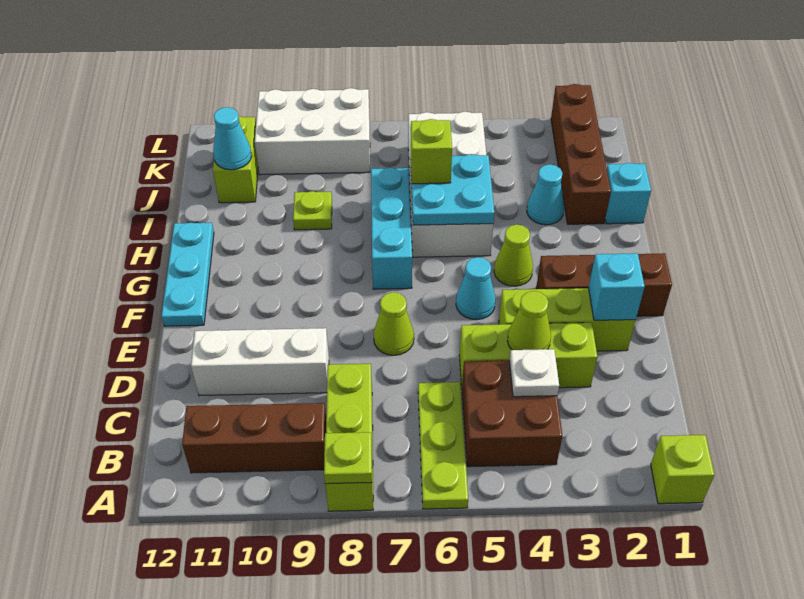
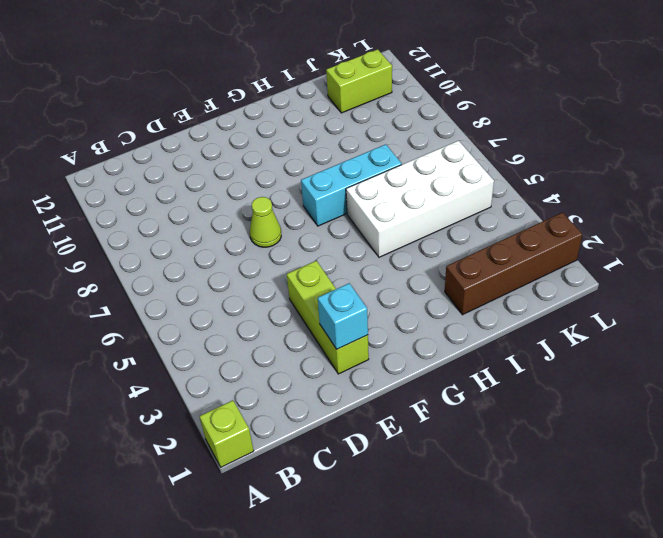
none -> lime plate A6:C6 level 1
none -> lime brick A8:C8 level 1
none -> brown brick B4:C5 level 1

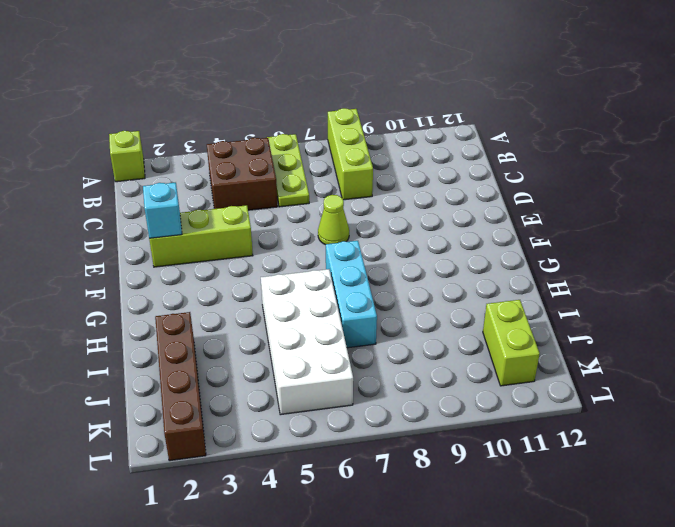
none -> brown brick B9:B11 level 1
none -> lime brick D3:D5 level 1
none -> white brick D9:D11 level 1

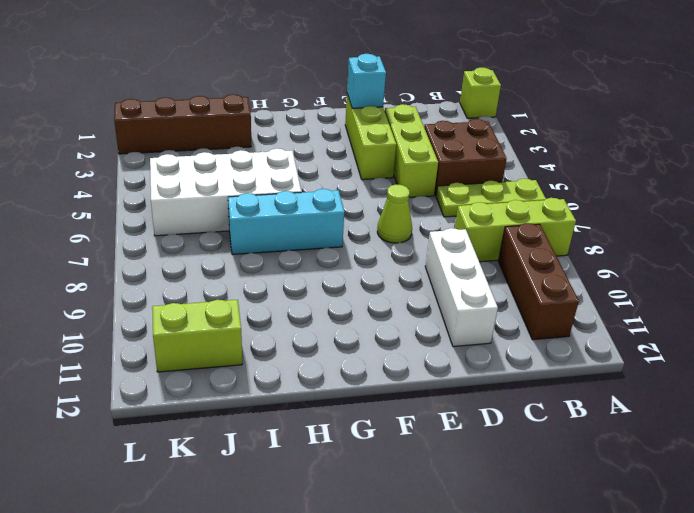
none -> brown brick F1:F3 level 1
none -> cyan cone F5 level 1
none -> cyan plate F12:H12 level 1

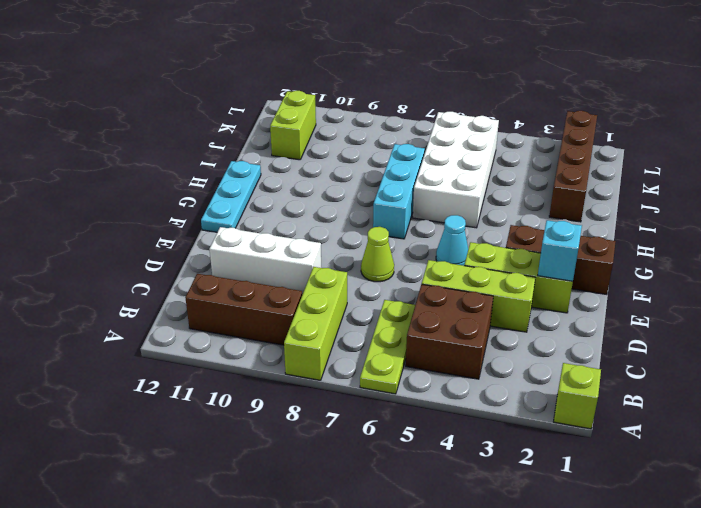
none -> lime cone G4 level 1
none -> cyan brick I1 level 1
none -> cyan cone I3 level 1

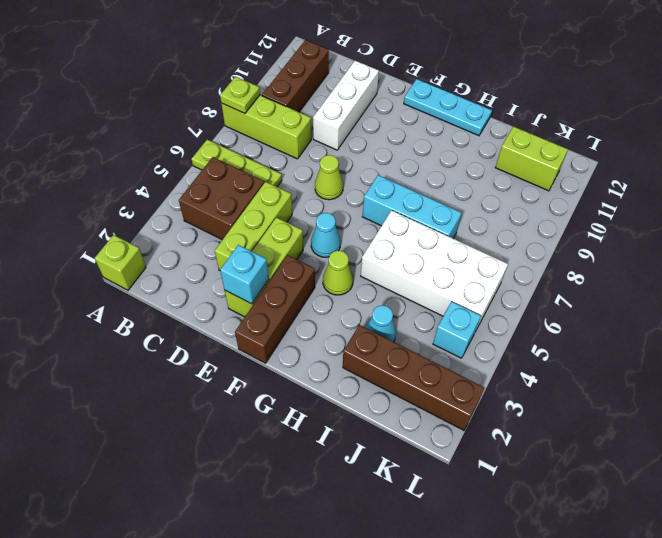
cyan brick K4 level 1 -> cyan brick I1 level 1
none -> lime plate I9 level 1
none -> white brick K8:L10 level 1
none -> white plate C4 level 2

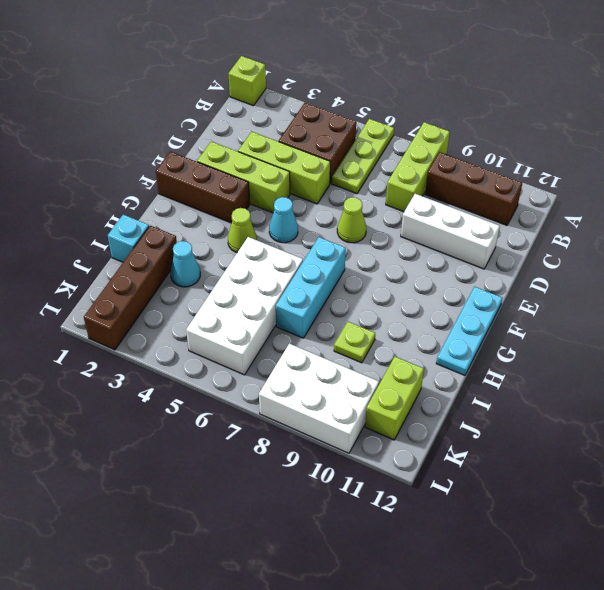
none -> lime plate A8 level 2
none -> white plate C4 level 2
none -> lime cone D4 level 2

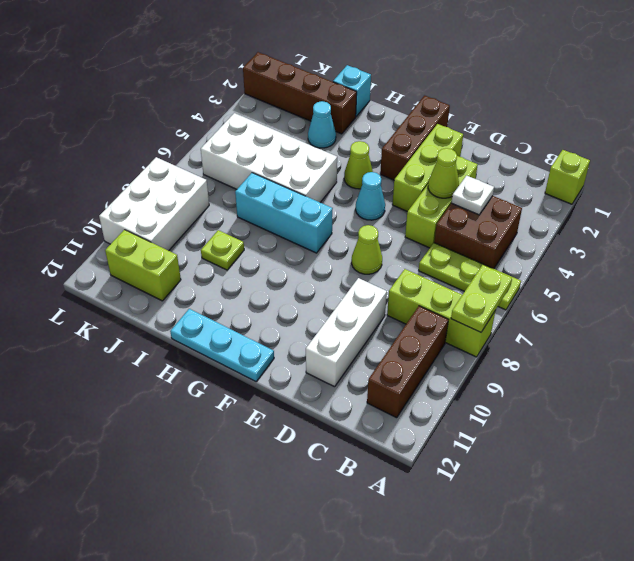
lime plate A7:A8 level 2 -> lime plate A8 level 2
none -> cyan brick E2 level 2
none -> cyan plate H5:I6 level 2
none -> cyan cone J11 level 2

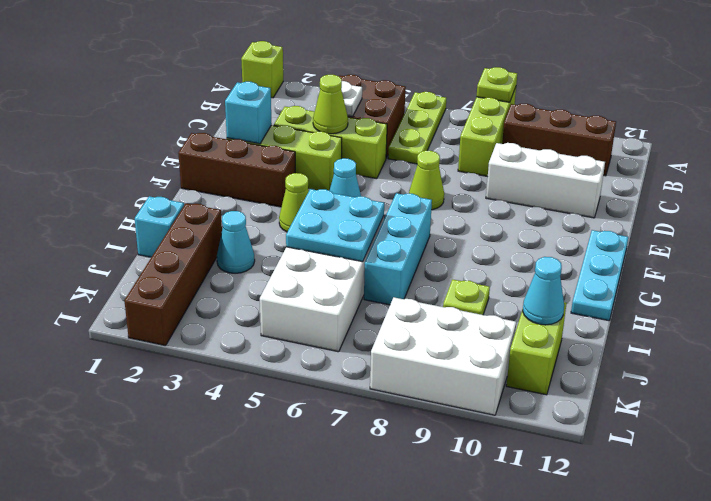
none -> lime brick I6 level 3

